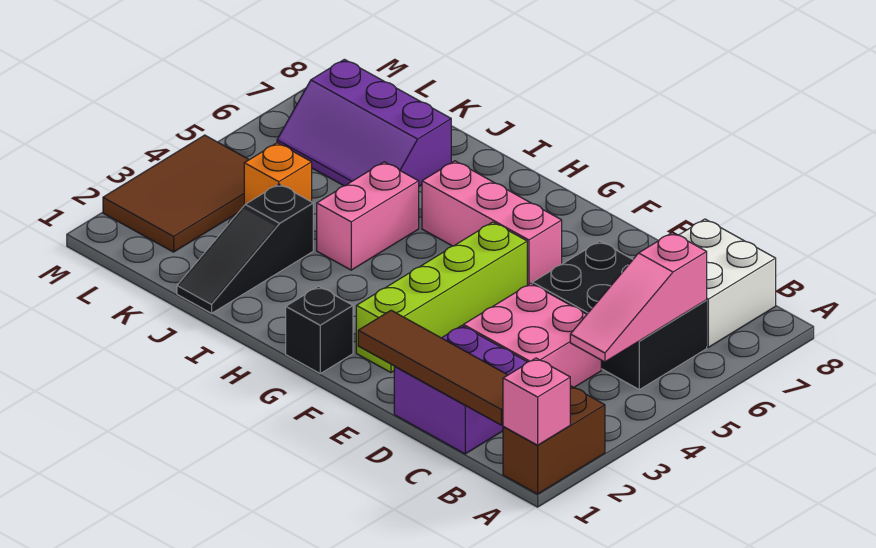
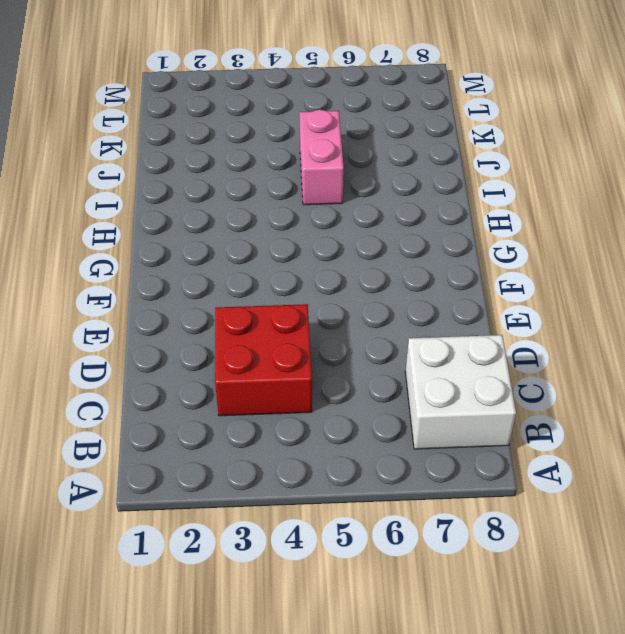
red brick C3:D4 level 1 -> pink brick C3:D4 level 1
pink brick I5:J5 level 1 -> pink brick I4:I5 level 1
none -> brown brick A1:A2 level 1
none -> black brick B5:D6 level 1
none -> purple brick C1:D2 level 1

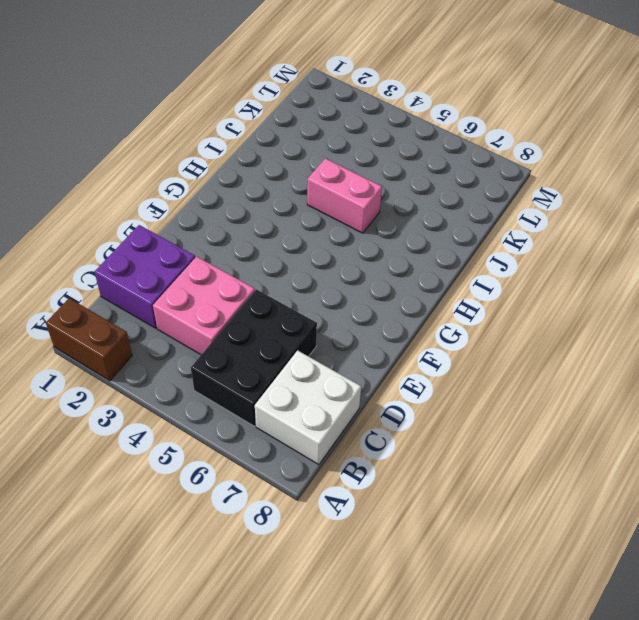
none -> lime brick F2:F5 level 1
none -> pink brick F6:H6 level 1
none -> black brick G1 level 1

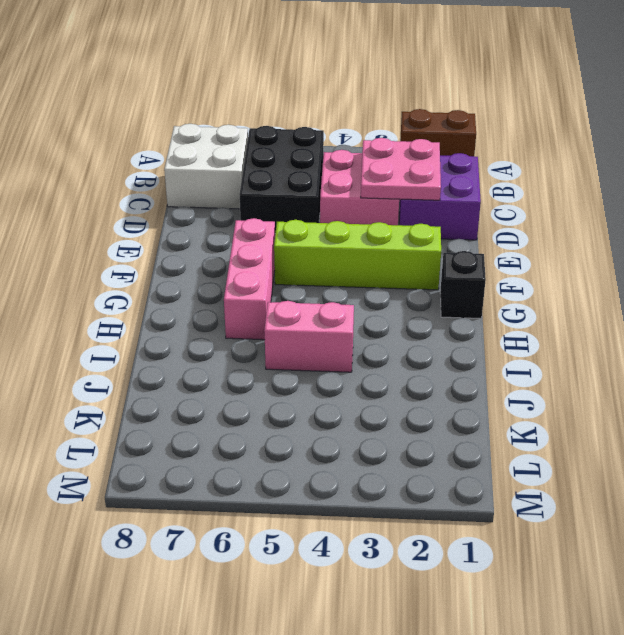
pink plate C2:D3 level 2 -> none
none -> black slope J1:J3 level 1 top 3
none -> purple slope J6:L7 level 1 top 7
none -> orange brick K4 level 1

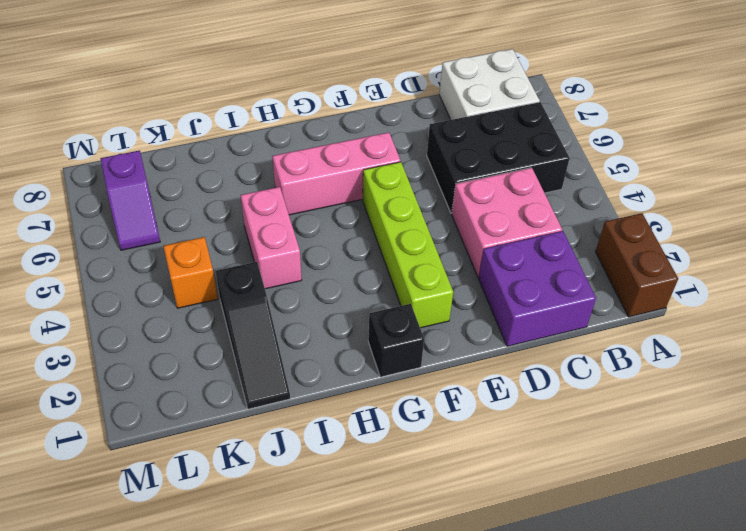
purple slope L6:L7 level 1 top 7 -> purple slope J6:L7 level 1 top 7
none -> brown tile L2:M4 level 1
none -> pink brick A1 level 2
none -> brown tile B1:E1 level 2

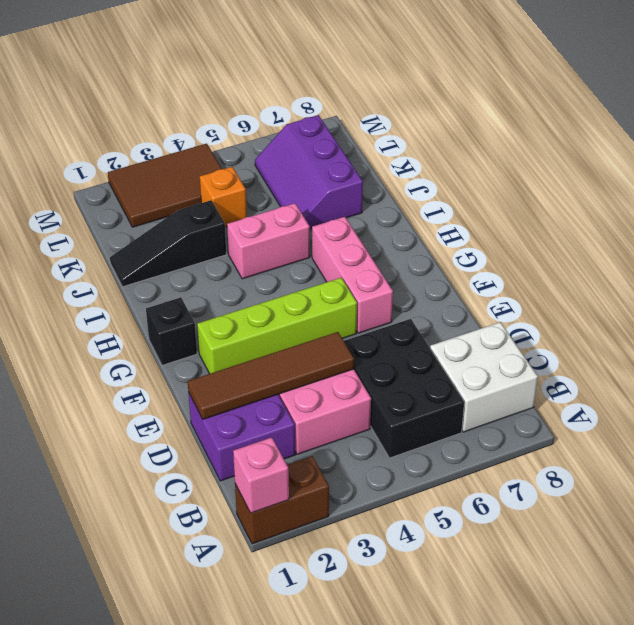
brown tile D1:D4 level 2 -> brown tile B1:E1 level 2
none -> pink slope B4:B6 level 2 top 6

